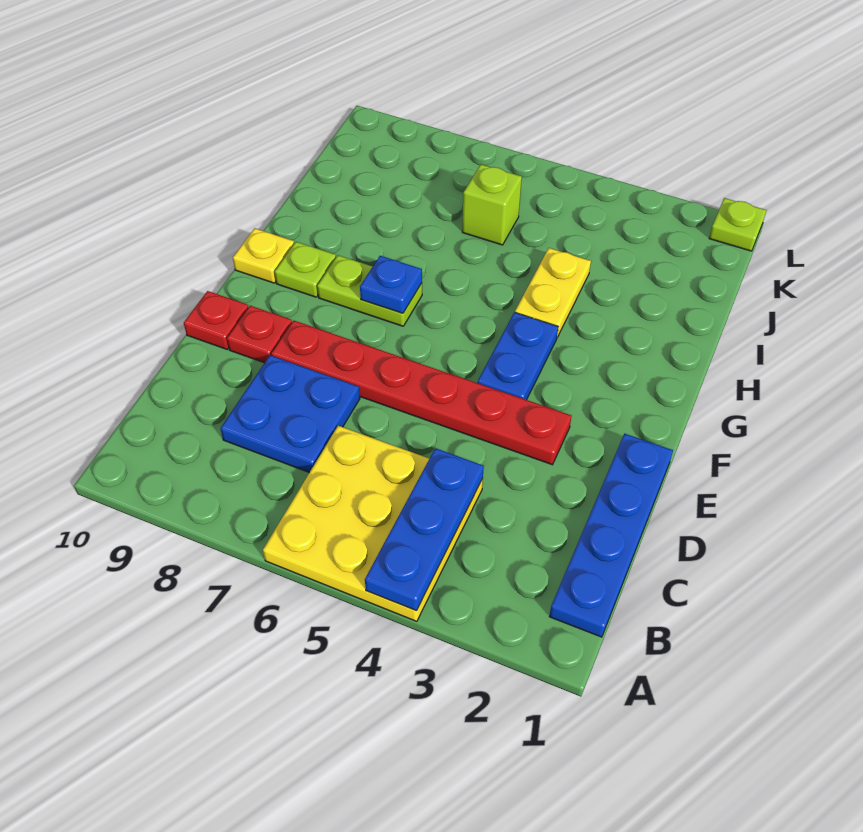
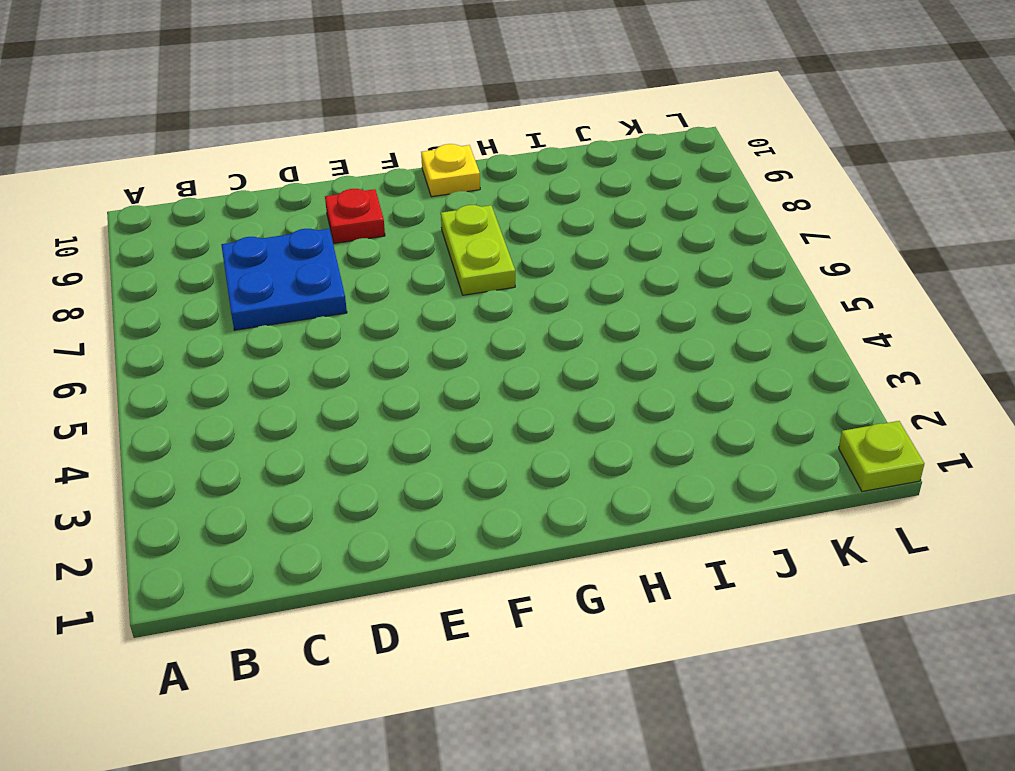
none -> yellow plate A4:C6 level 1
none -> blue plate B1:E1 level 1
none -> red plate E3:E8 level 1

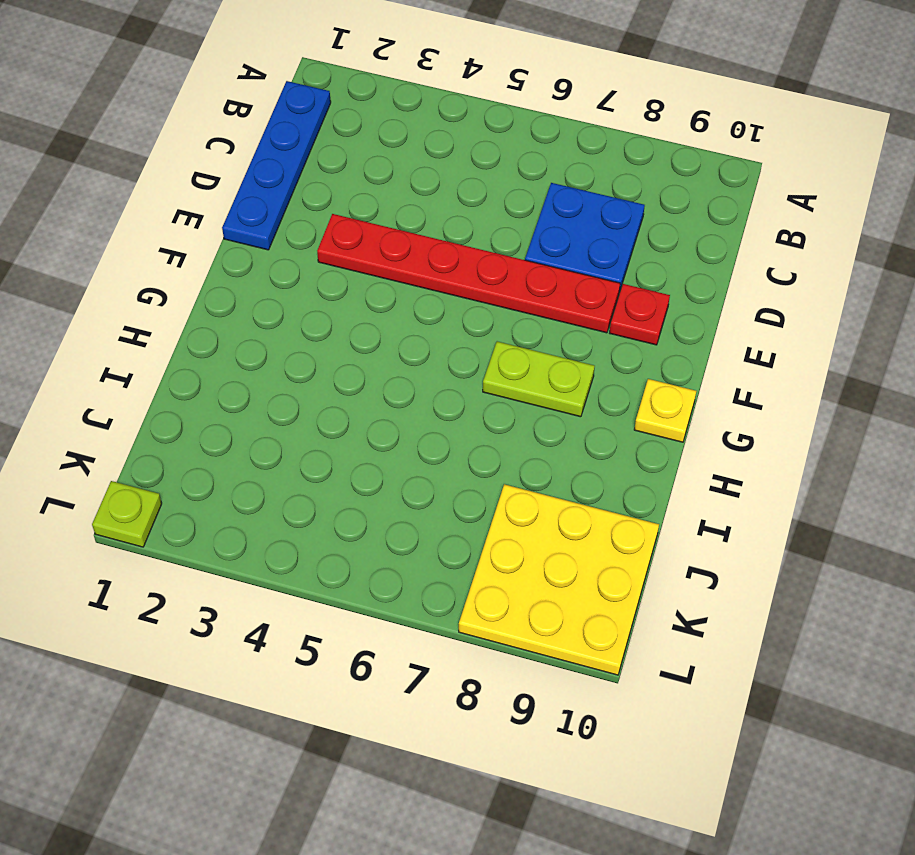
yellow plate J8:L10 level 1 -> yellow plate A4:C6 level 1
none -> red plate E10 level 1
none -> blue plate F4:G4 level 1
none -> lime plate G9 level 1

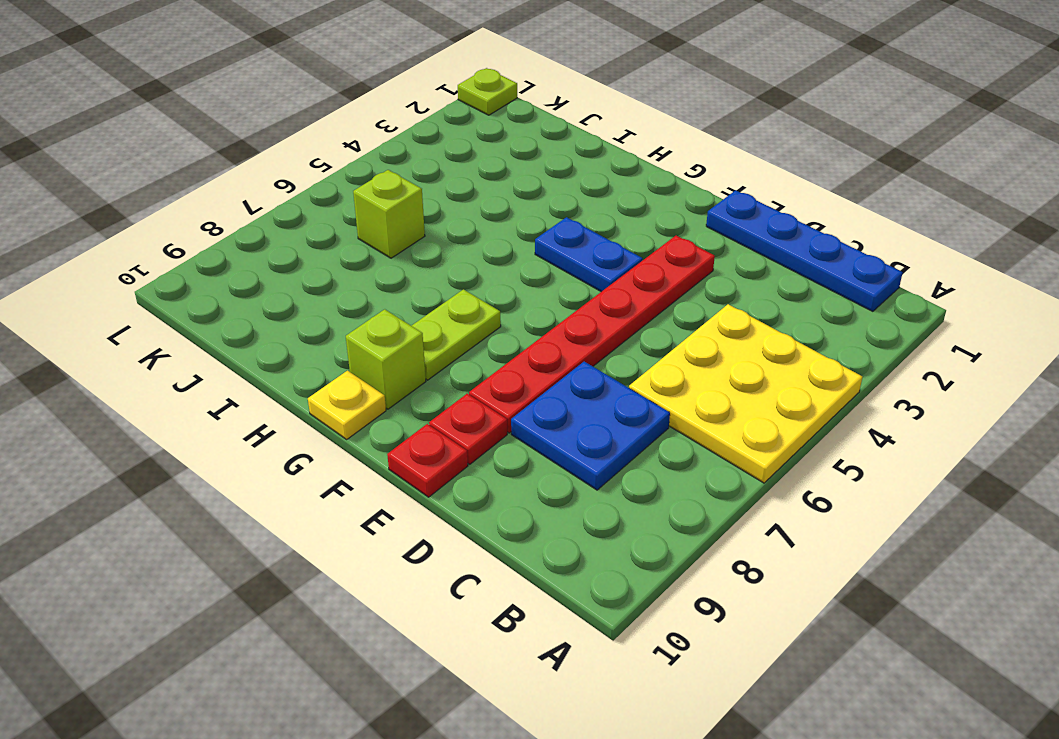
lime brick G9 level 1 -> lime plate G9 level 1
none -> yellow plate H4:I4 level 1
none -> blue plate A4:C4 level 2
none -> blue plate G7 level 2

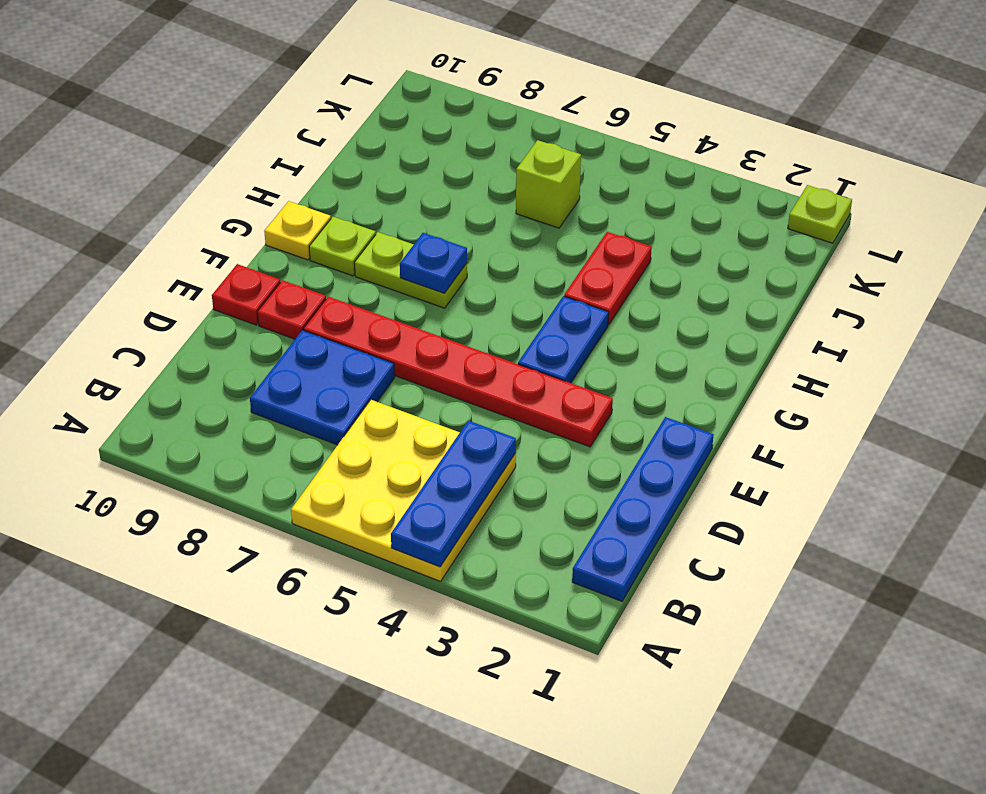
red plate H4:I4 level 1 -> yellow plate H4:I4 level 1

